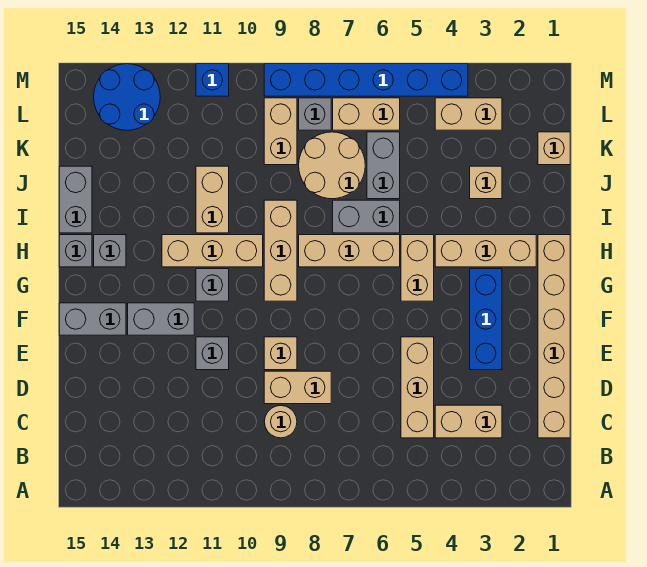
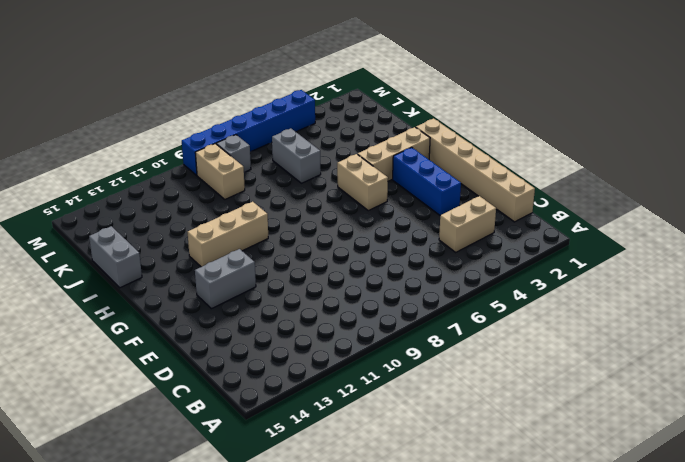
none -> tan brick C5:E5 level 1
none -> tan round brick C9 level 1
none -> tan brick D8:D9 level 1
none -> tan brick E9 level 1

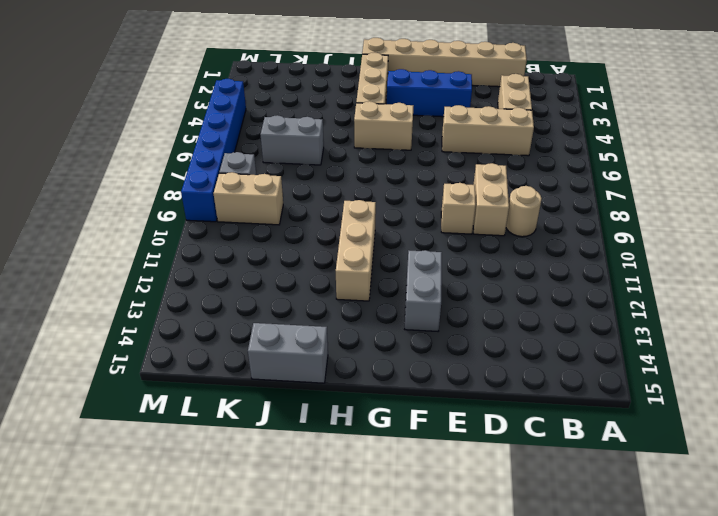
none -> grey brick E11 level 1
none -> grey brick F14:F15 level 1
none -> tan brick G9:I9 level 1
none -> grey brick G11 level 1

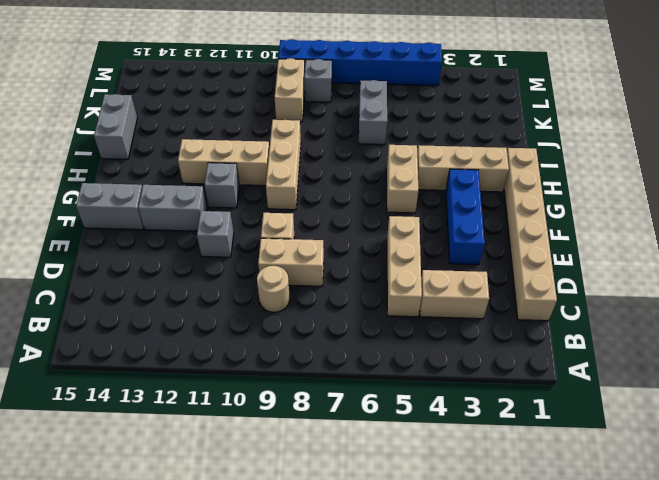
none -> tan brick H6:H8 level 1
none -> grey brick H14 level 1
none -> grey brick H15 level 1
none -> grey brick I6:I7 level 1

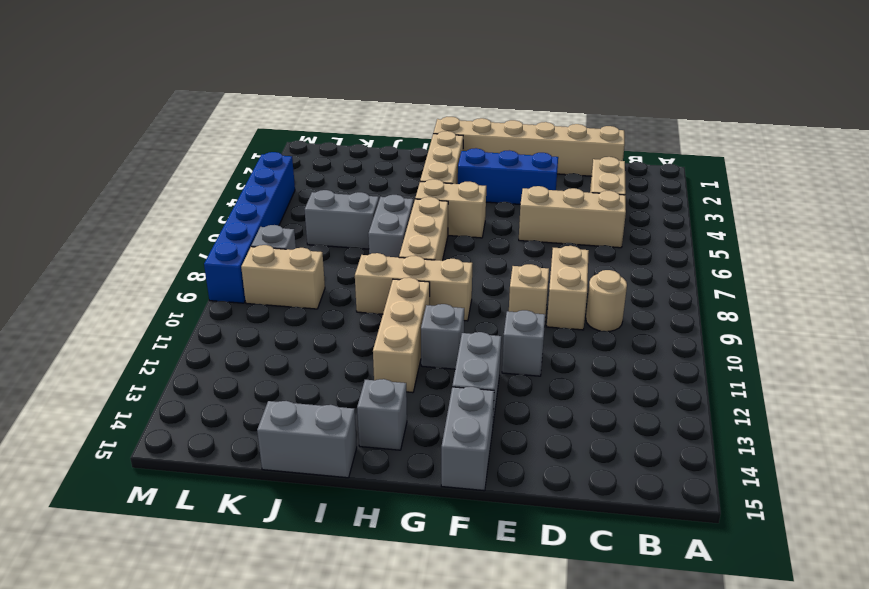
none -> grey brick H15 level 1
none -> tan brick I11:J11 level 1
none -> tan brick J3 level 1
none -> tan round brick J7:K8 level 1

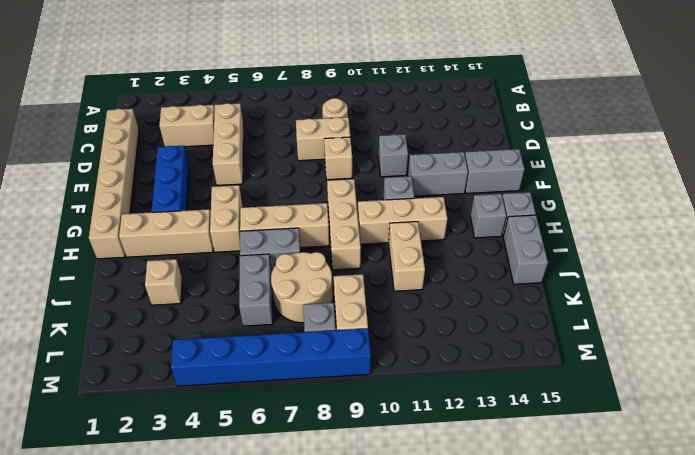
none -> tan brick K1 level 1
none -> tan brick L3:L4 level 1
none -> tan brick L6:L7 level 1
none -> blue round brick L13:M14 level 1

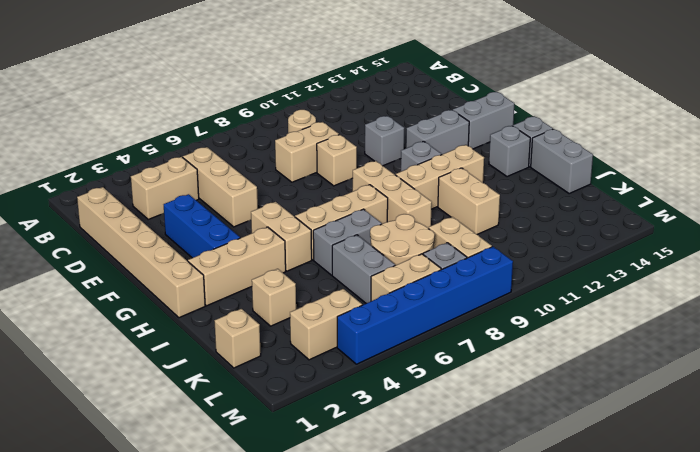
none -> blue round brick L13:M14 level 1
none -> blue brick M11 level 1

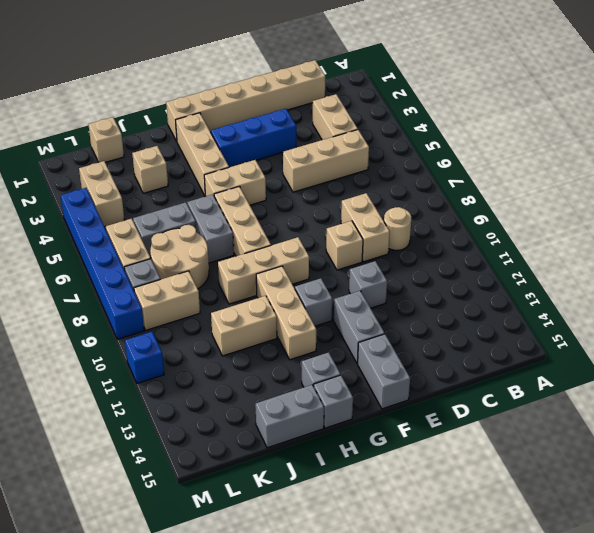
none -> blue round brick L13:M14 level 1

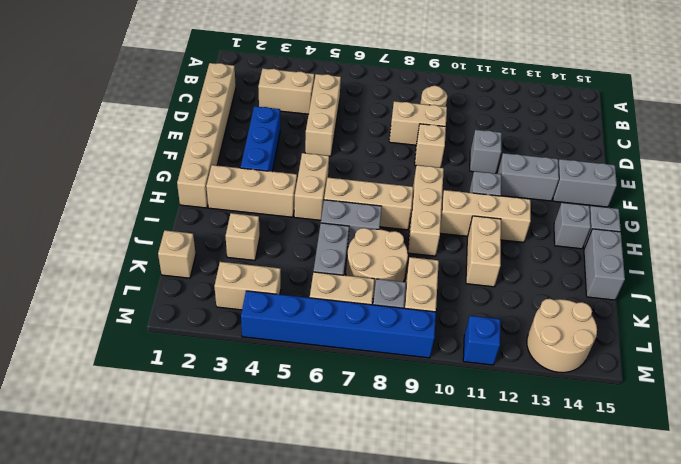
tan round brick L13:M14 level 1 -> blue round brick L13:M14 level 1

